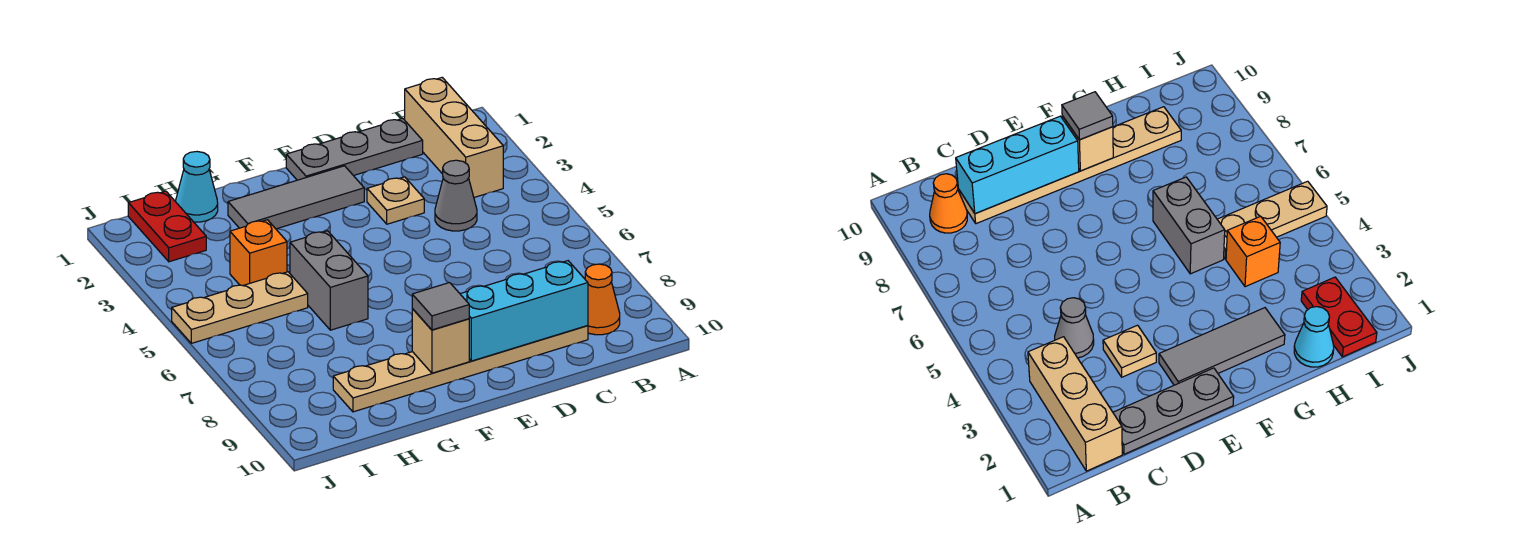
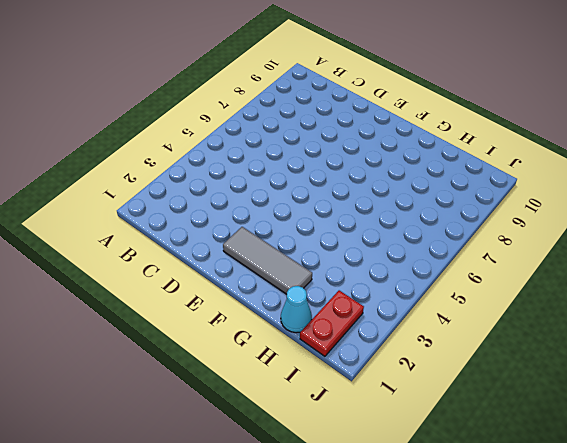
none -> tan brick B1:B3 level 1
none -> orange cone B9 level 1
none -> grey plate C1:E1 level 1

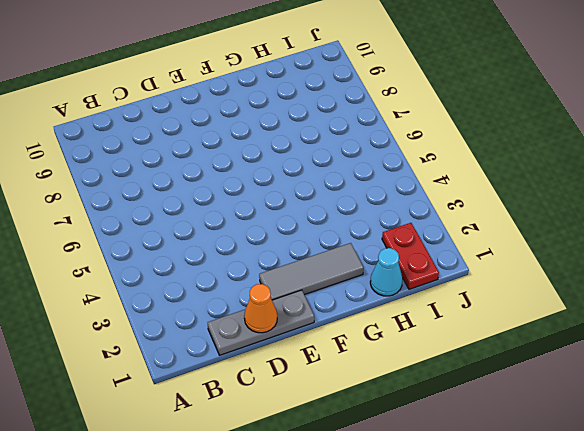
orange cone D1 level 2 -> orange cone B9 level 1
none -> tan brick B1:B3 level 1
none -> grey cone C4 level 1
none -> tan plate C9:H9 level 1

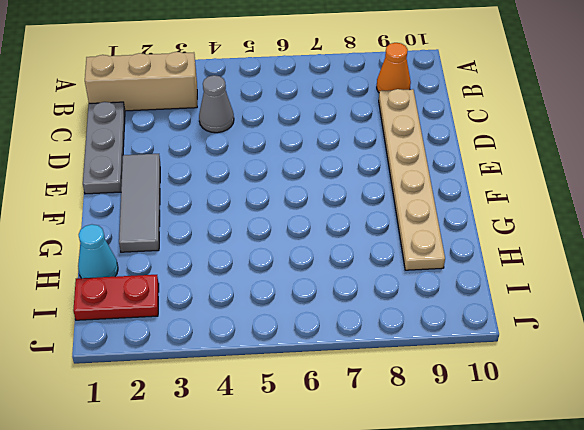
none -> tan plate D3 level 1
none -> grey brick G5:G6 level 1
none -> orange brick H4 level 1

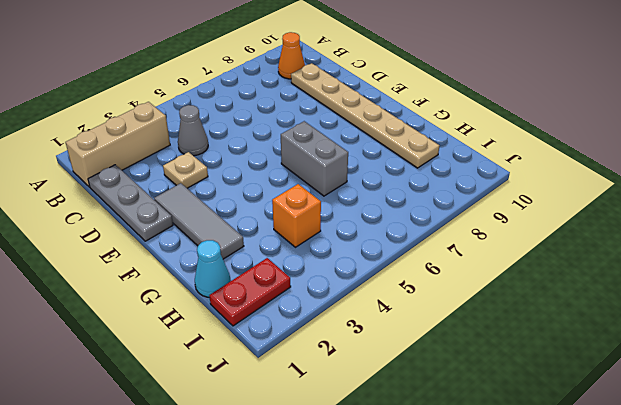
grey brick F6:G6 level 1 -> grey brick G5:G6 level 1
none -> tan plate H5:J5 level 1
none -> cyan brick C9:E9 level 2
none -> tan brick F9 level 2

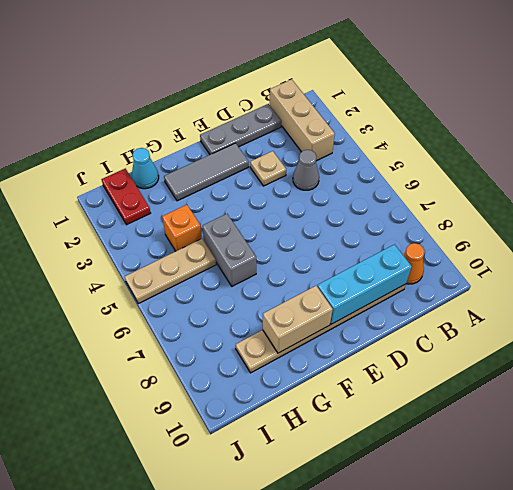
tan brick F9:G9 level 2 -> tan brick F9 level 2
none -> grey tile F9 level 3

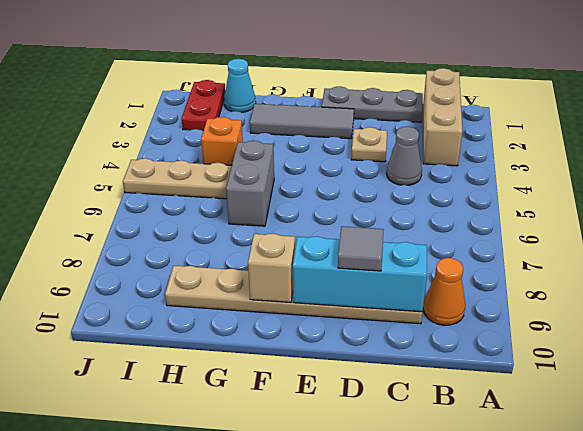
grey tile D9 level 3 -> grey tile F9 level 3

